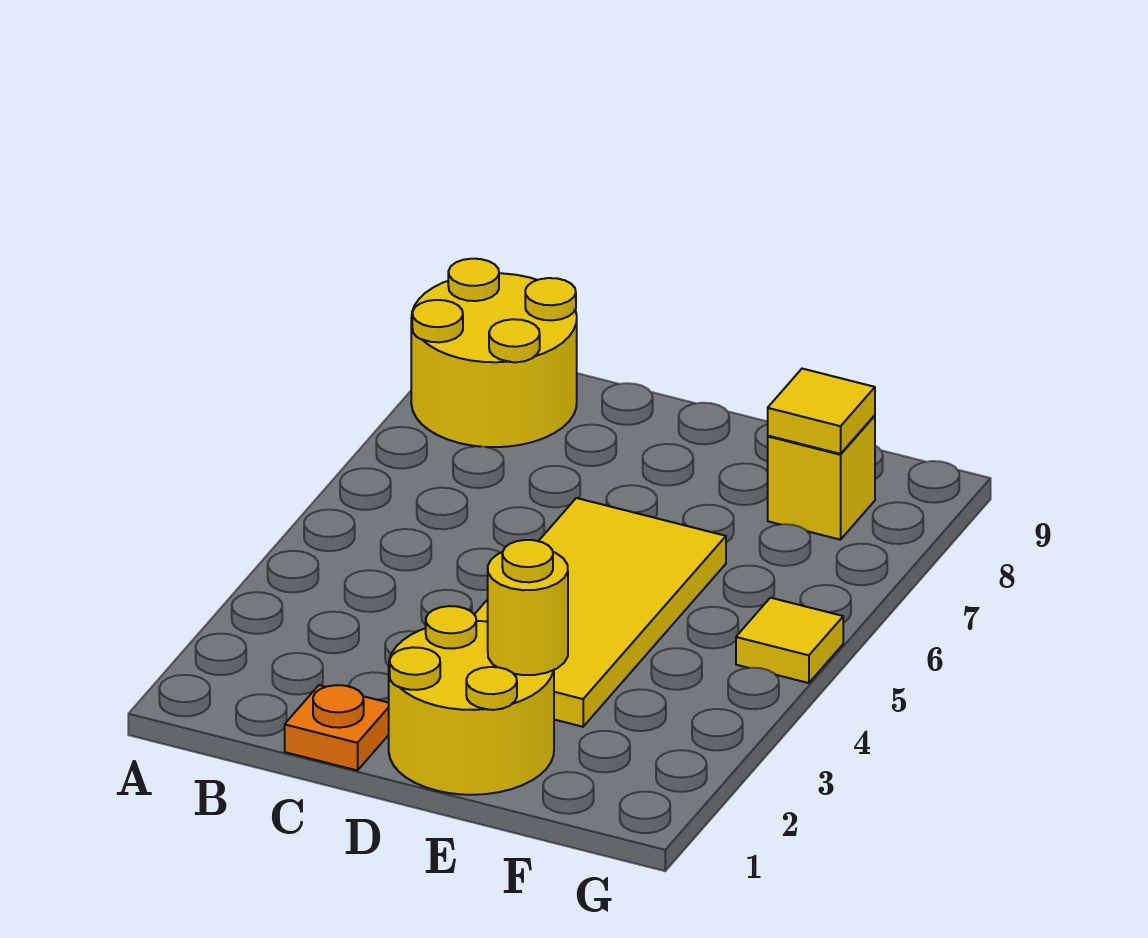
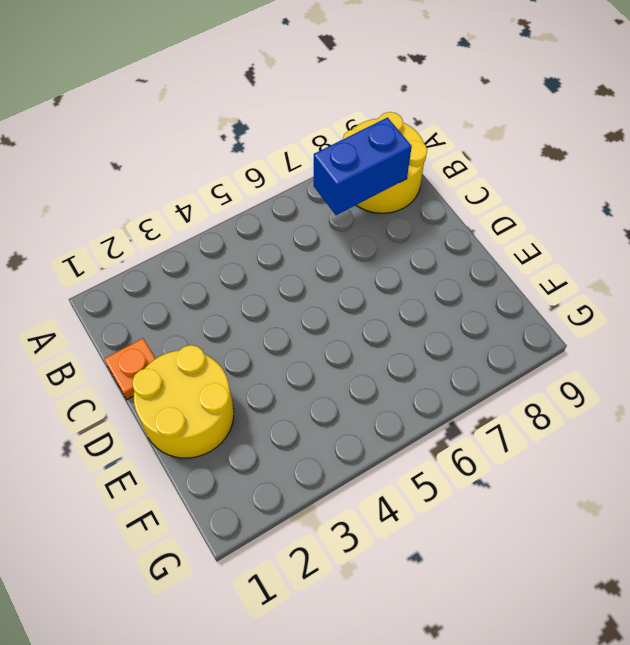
blue brick B7:B8 level 2 -> none
none -> yellow tile D3:E6 level 1
none -> yellow brick F8 level 1

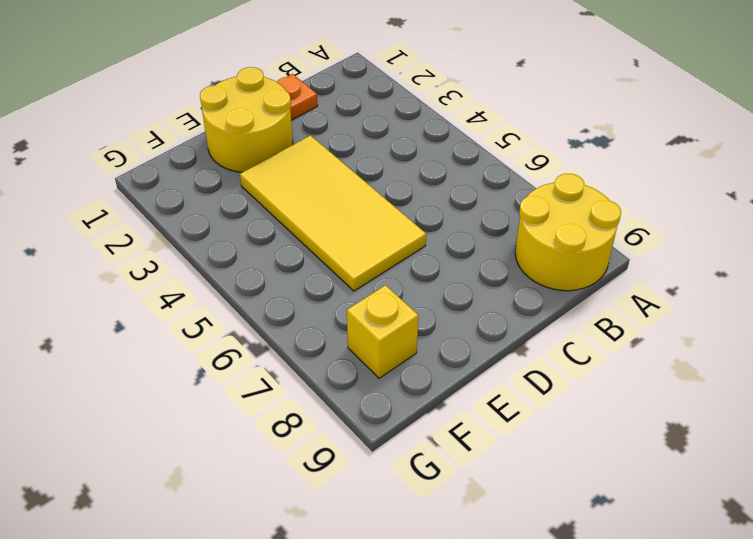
none -> yellow tile G5 level 1
none -> yellow round brick E2 level 2

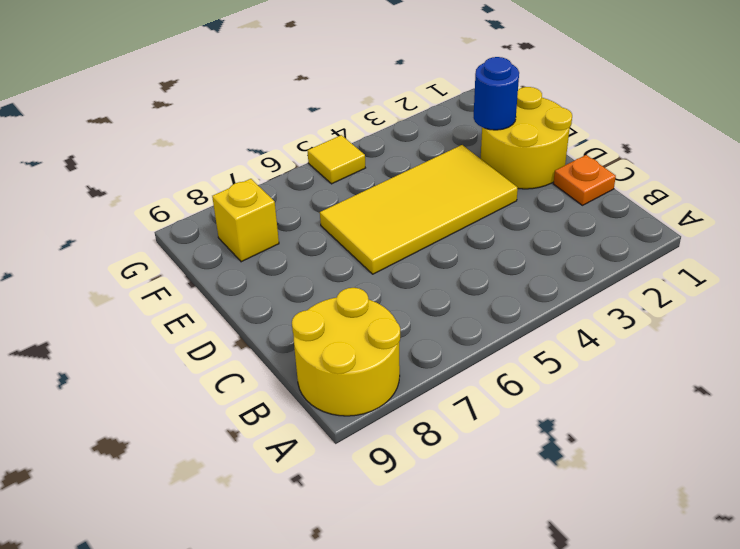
blue round brick E2 level 2 -> yellow round brick E2 level 2
none -> yellow tile F8 level 2

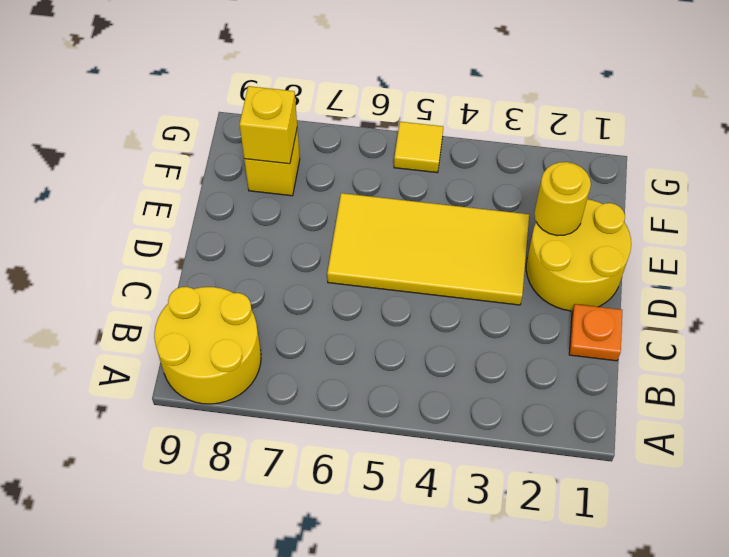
yellow brick F8 level 2 -> yellow tile F8 level 2

